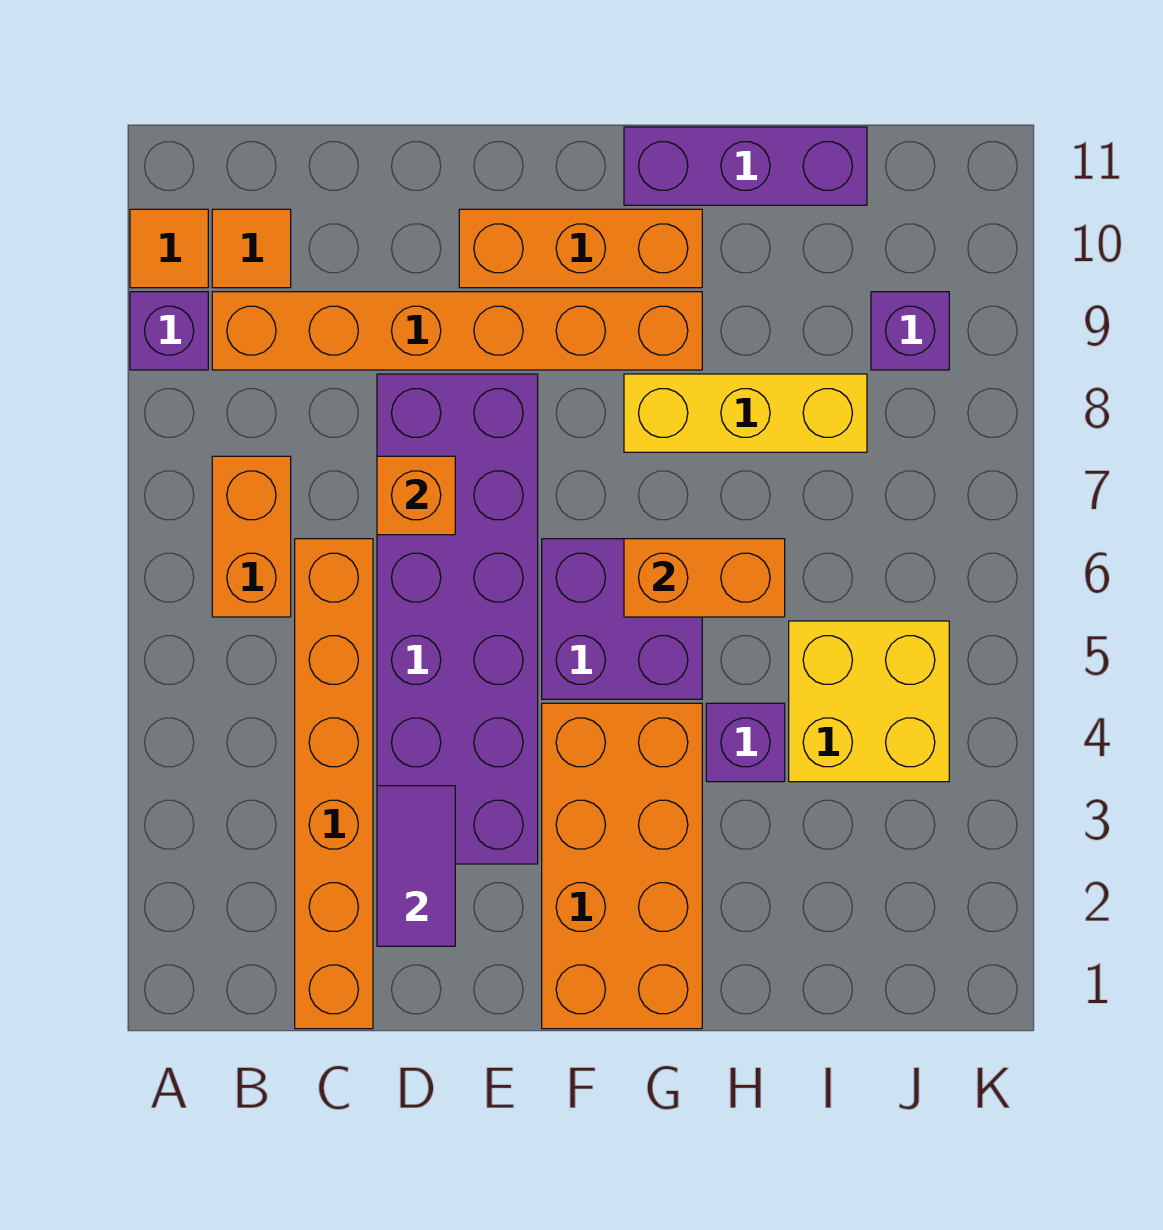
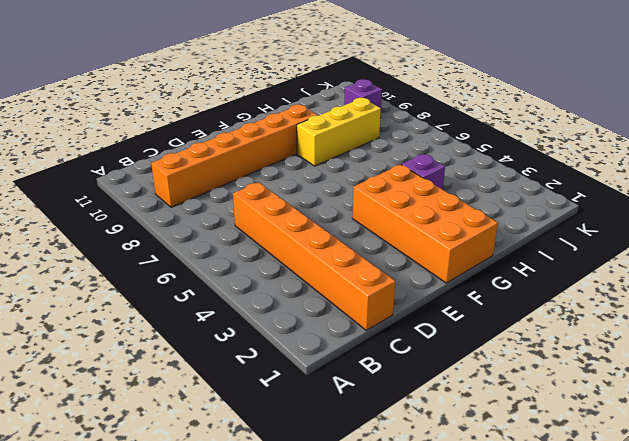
none -> purple brick A9 level 1
none -> orange tile A10 level 1
none -> orange brick B6:B7 level 1

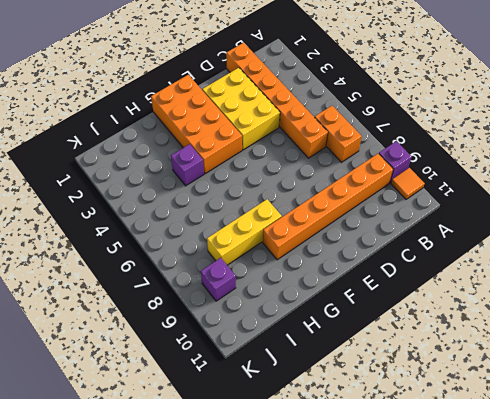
yellow brick D2:E4 level 1 -> purple brick D3:E8 level 1
none -> orange tile B10 level 1
none -> orange brick E10:G10 level 1
none -> purple brick F5:G6 level 1

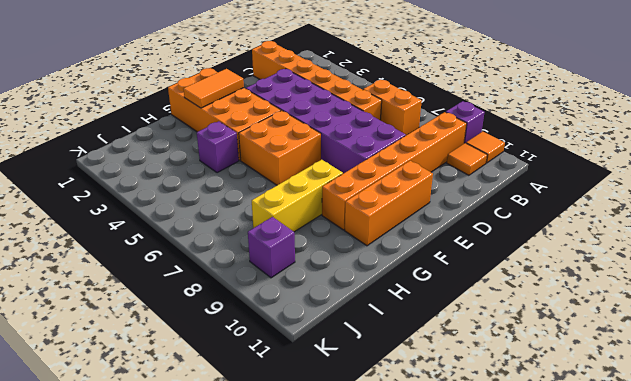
orange tile F2:G2 level 2 -> none
orange brick F5:G6 level 1 -> purple brick F5:G6 level 1
none -> purple brick G11:I11 level 1
none -> yellow brick I4:J5 level 1
none -> purple tile D2:D3 level 2

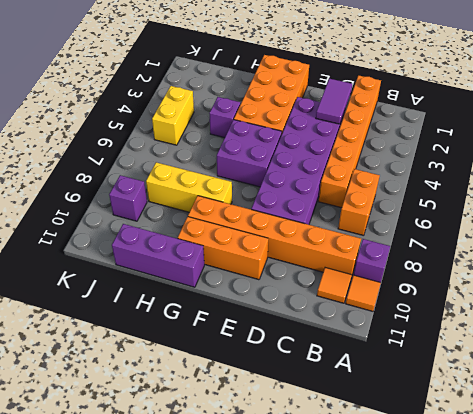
yellow brick J4:J5 level 1 -> yellow brick I4:J5 level 1
none -> orange brick D7 level 2
none -> orange brick G6:H6 level 2

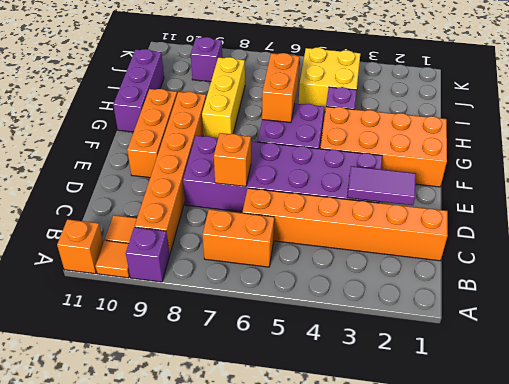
orange brick A11 level 1 -> none

